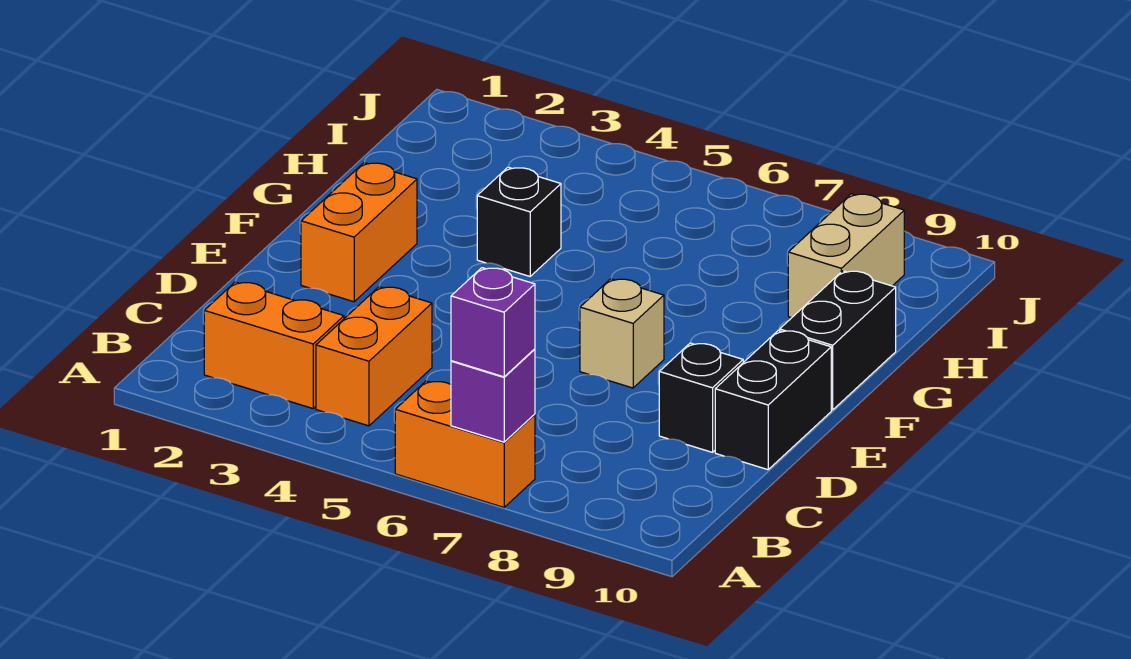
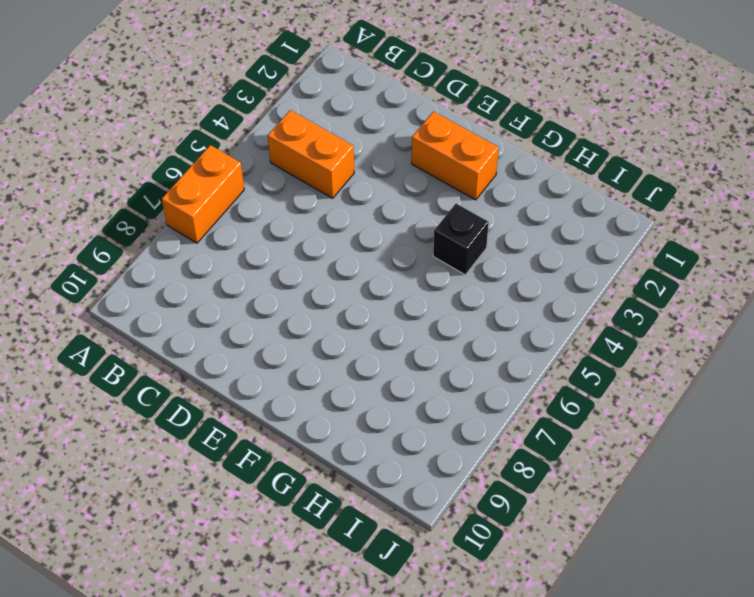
none -> orange brick B2:B3 level 1
none -> black brick D9 level 1
none -> black brick D10:E10 level 1

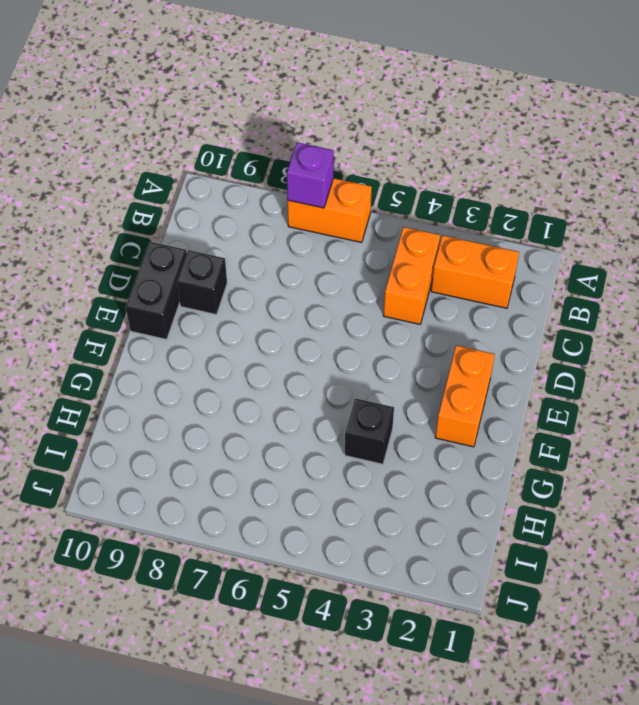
none -> tan brick E7 level 1
none -> black brick F10:G10 level 1
none -> tan brick H9:I9 level 1

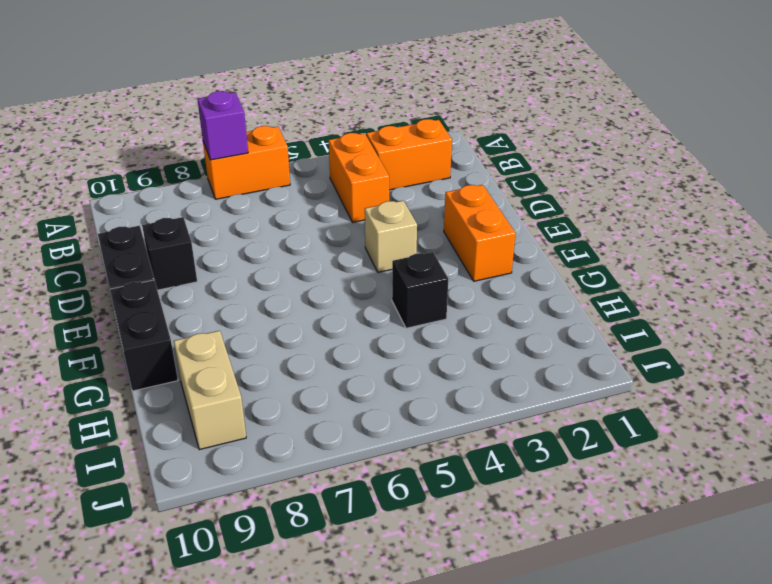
tan brick E4 level 1 -> tan brick E7 level 1
none -> purple brick A7 level 3

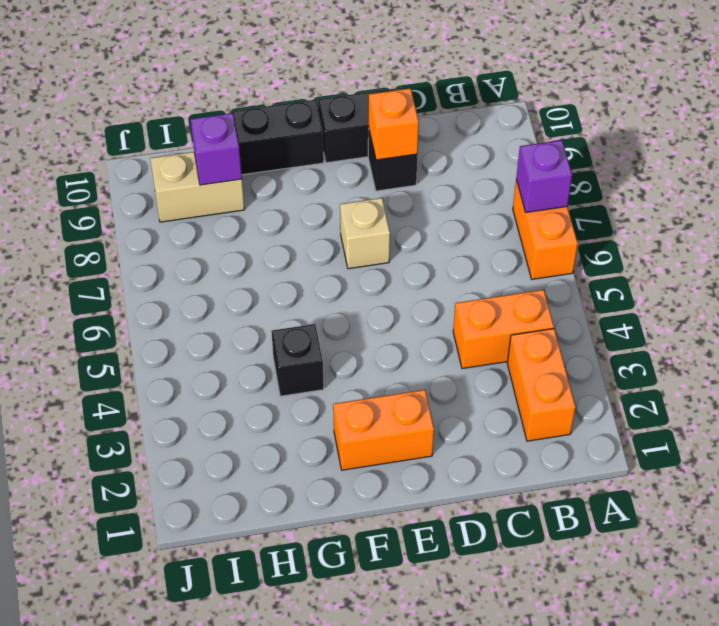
orange brick D9 level 2 -> none
purple brick H9 level 2 -> purple brick A7 level 3

